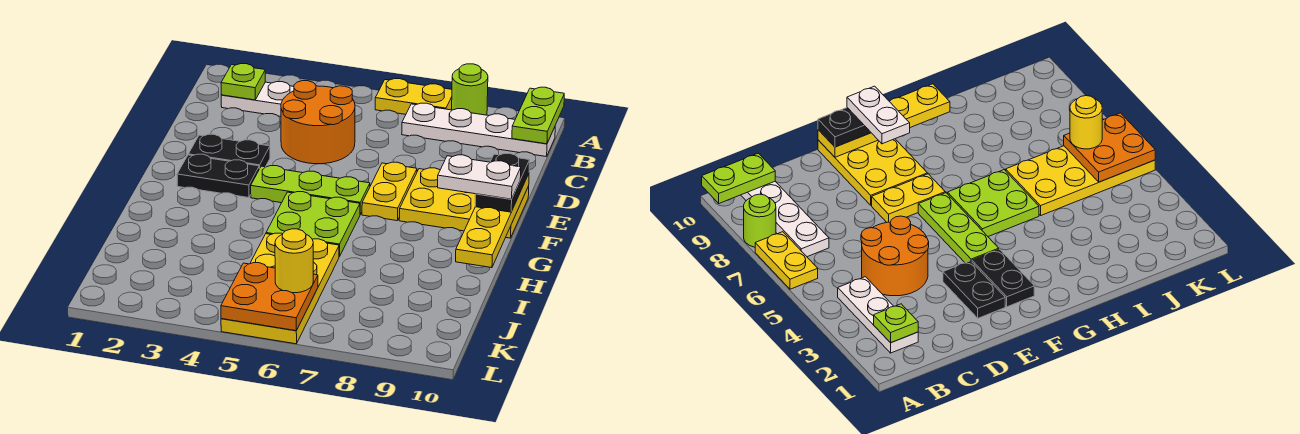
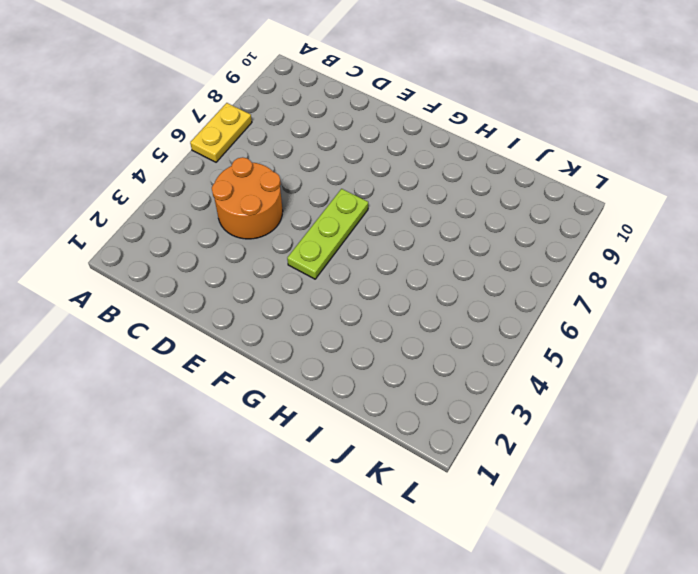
none -> lime round brick A8 level 1
none -> white plate B2:B4 level 1
none -> white plate B7:B10 level 1

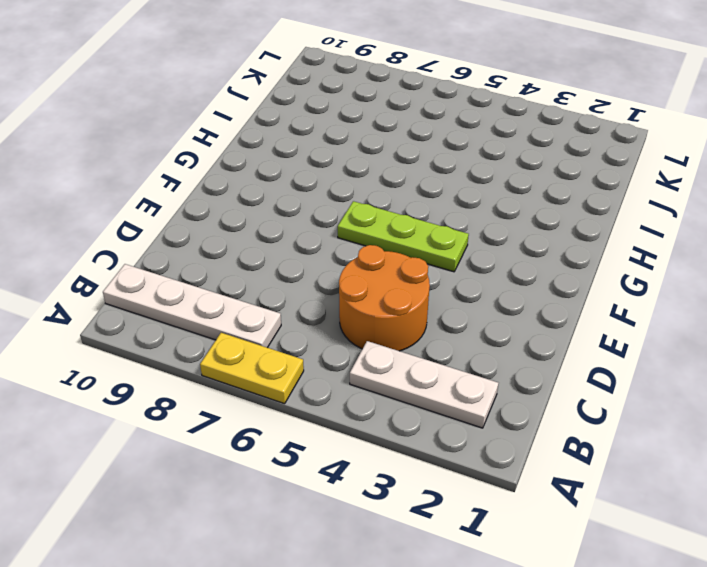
none -> lime round brick A8 level 1
none -> black plate E2:E3 level 1
none -> yellow plate E7:F7 level 1

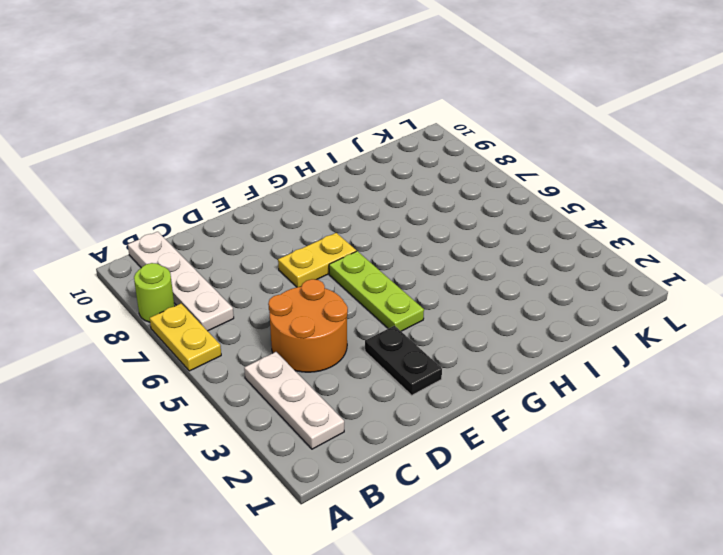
none -> yellow plate E8:F10 level 1
none -> black plate F2:F3 level 1
none -> lime plate G5:H6 level 1

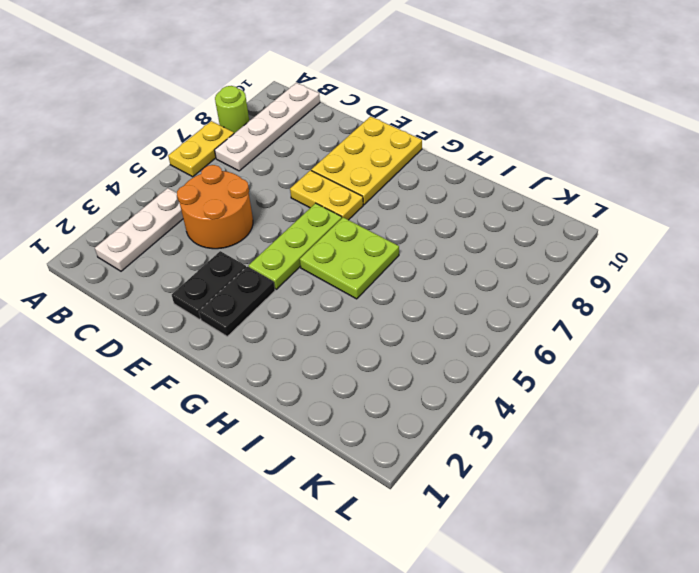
none -> yellow plate I5:L6 level 1
none -> lime plate A10:B10 level 2
none -> lime plate B2 level 2

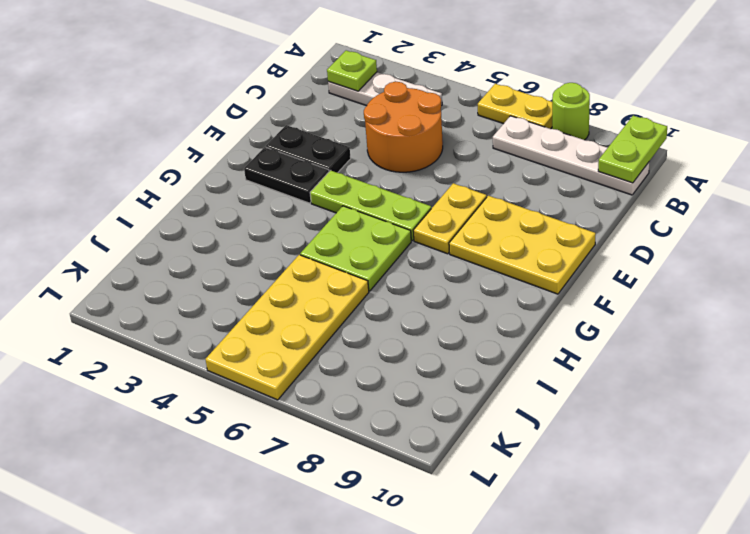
none -> yellow plate E10:H10 level 2
none -> orange plate K5:L6 level 2
none -> black plate E10:F10 level 3

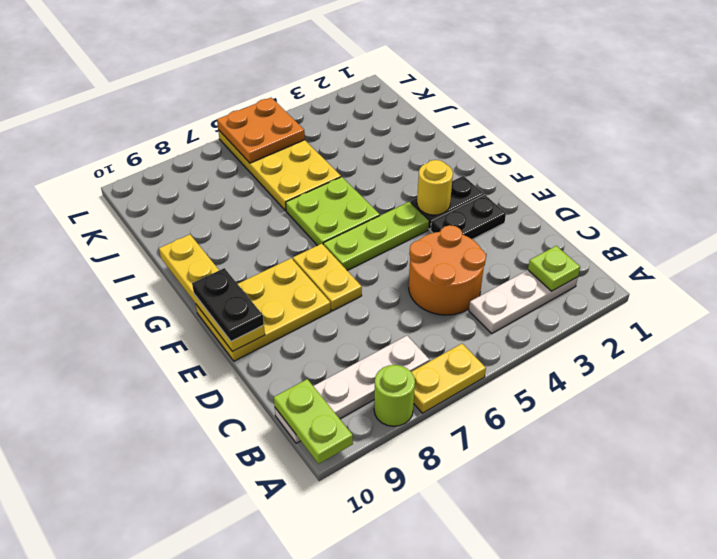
yellow round brick F3 level 2 -> yellow round brick K6 level 3
none -> white plate F9:F10 level 4

